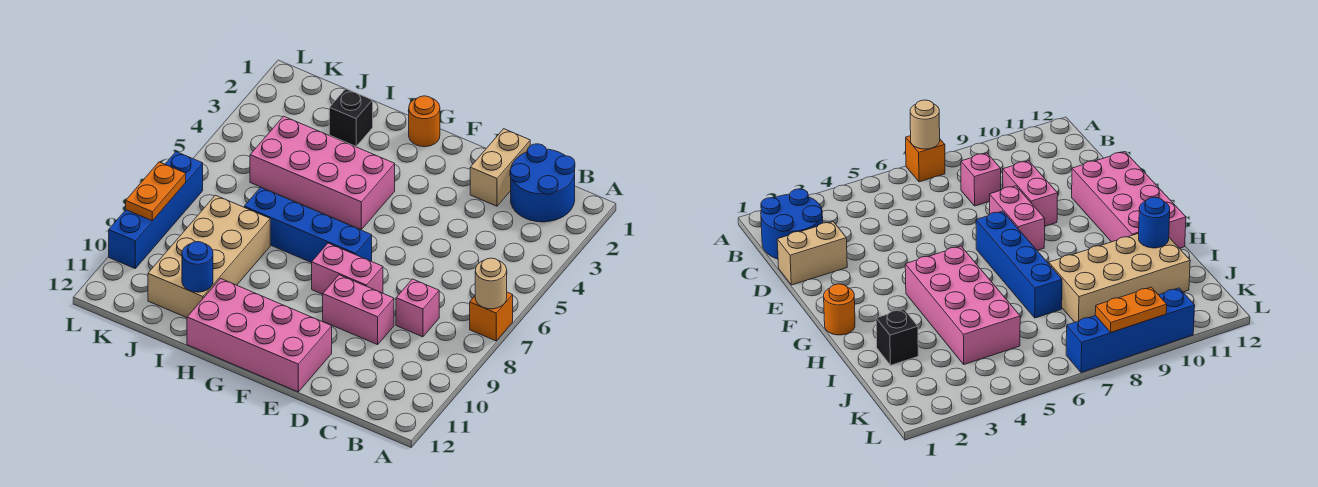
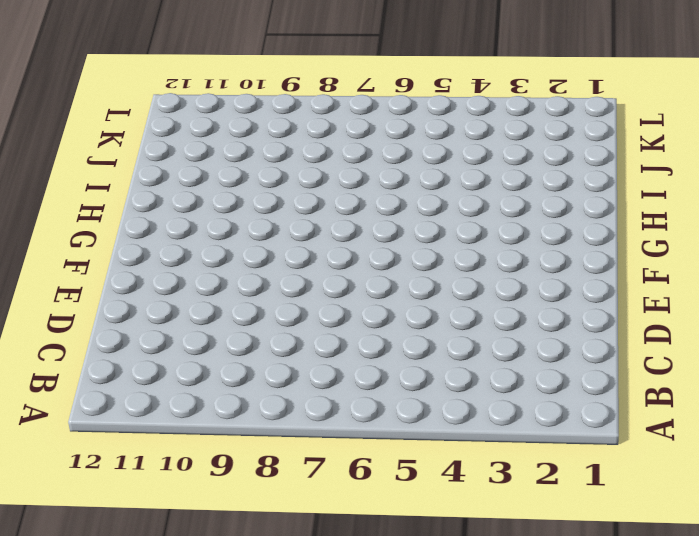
none -> orange brick A7 level 1
none -> blue round brick B1:C2 level 1
none -> pink brick C8 level 1

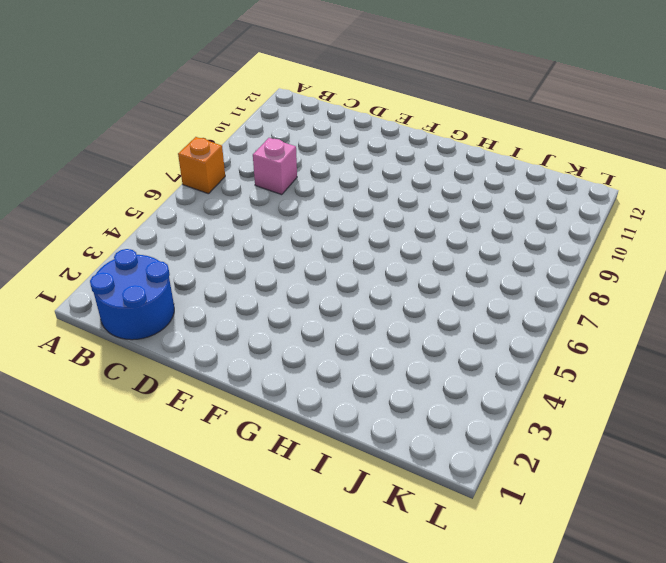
none -> tan brick D1:D2 level 1
none -> pink brick D9:E9 level 1
none -> pink brick E8:F8 level 1

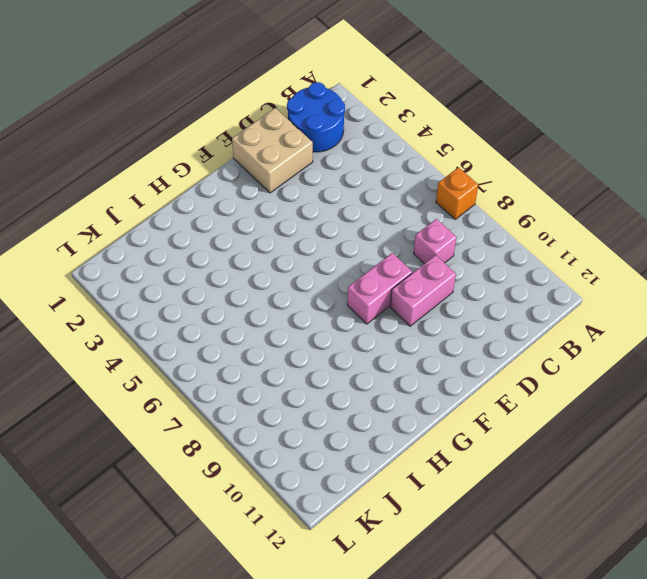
tan brick D1:E2 level 1 -> tan brick D1:D2 level 1
none -> pink brick E11:H12 level 1
none -> blue brick F7:I7 level 1
none -> orange round brick G1 level 1

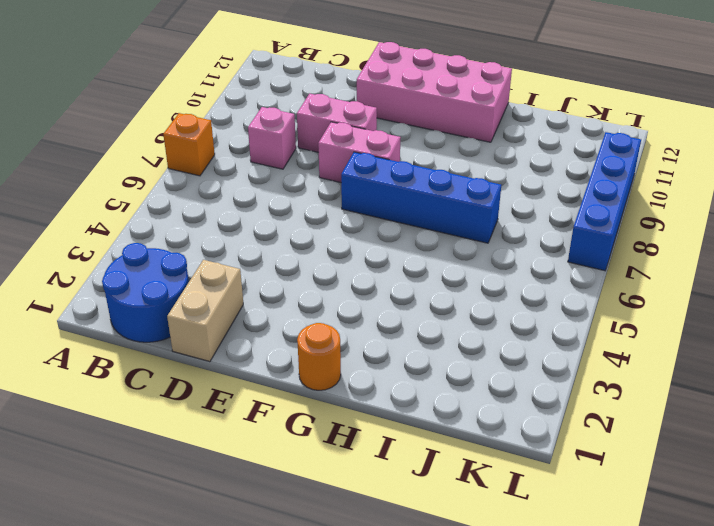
none -> pink brick G4:J5 level 1
none -> black brick I2 level 1
none -> tan brick I8:J11 level 1

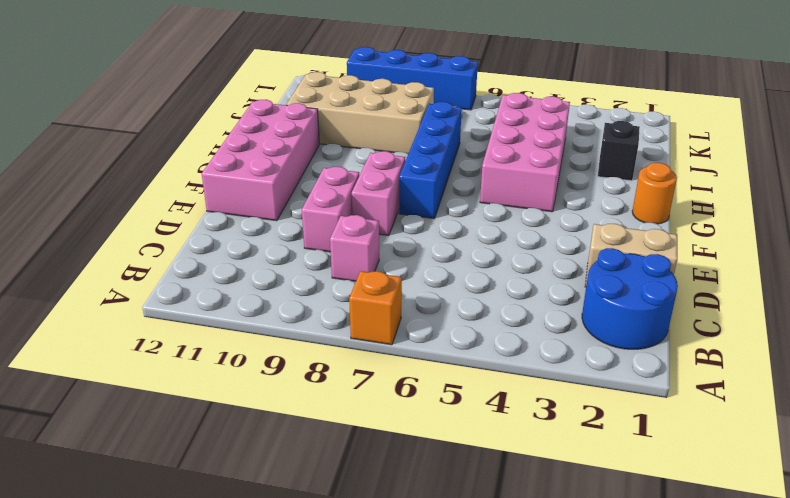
none -> tan round brick A7 level 2
none -> blue round brick I11 level 2
none -> orange plate L8:L9 level 2

